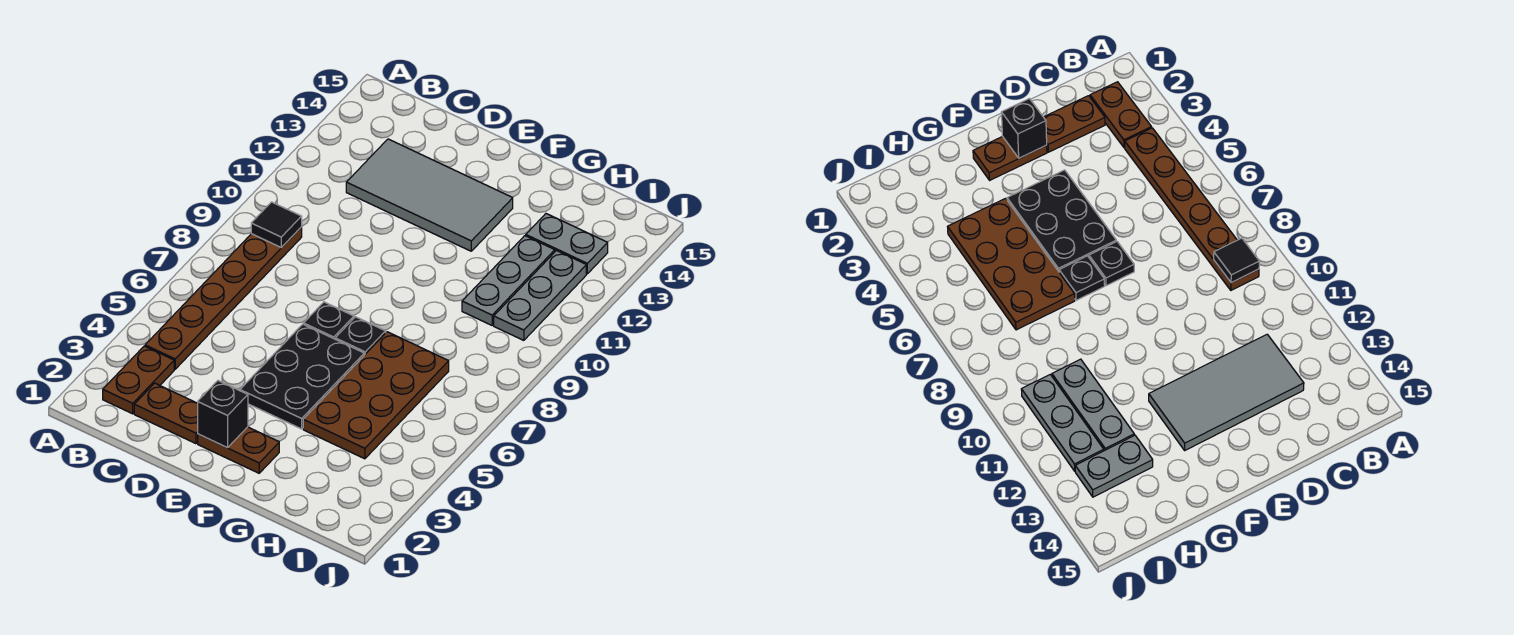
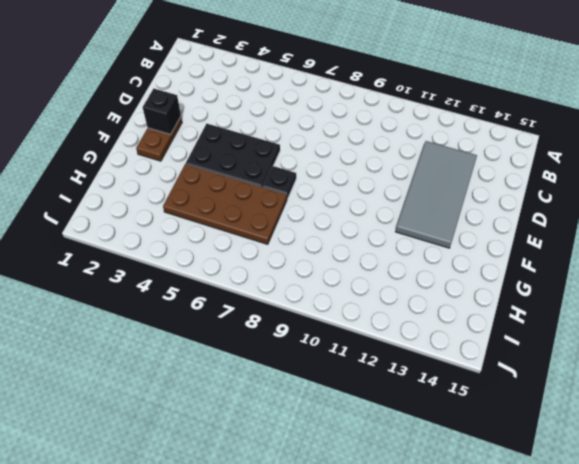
none -> brown plate B2:B3 level 1
none -> brown plate B4:B9 level 1
none -> brown plate C2:D2 level 1

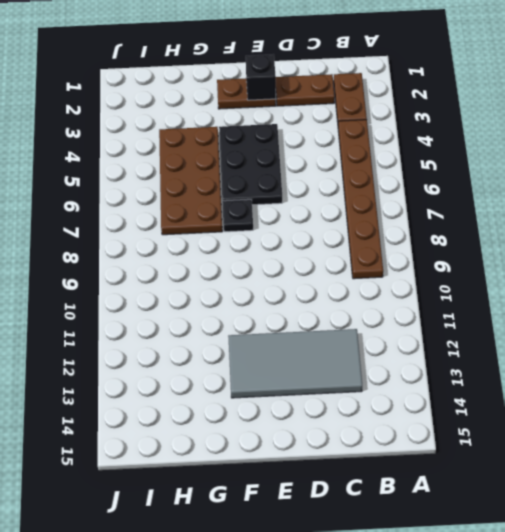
none -> black plate E7 level 1
none -> grey plate H10:H12 level 1
none -> grey plate H13:I13 level 1

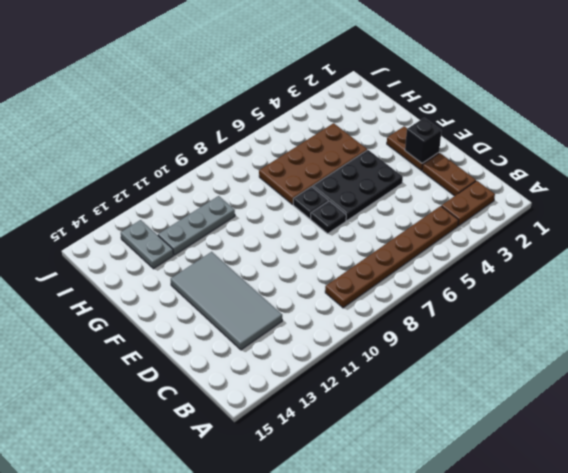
none -> grey plate I10:I12 level 1
none -> black tile B9 level 2

